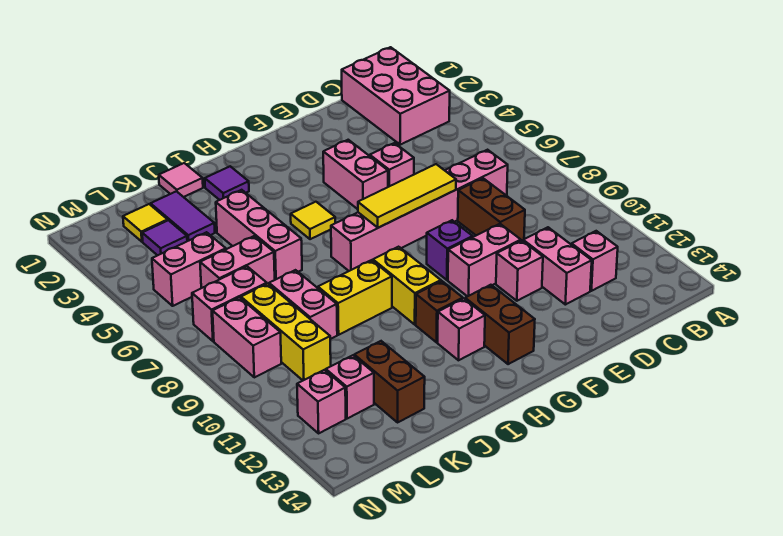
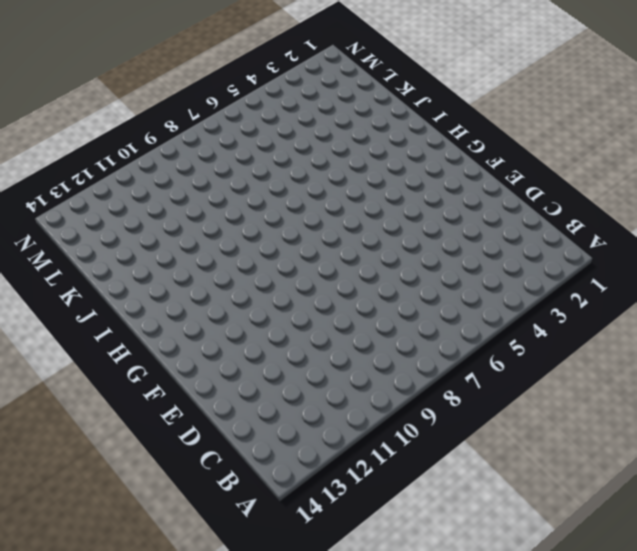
none -> pink brick B1:C3 level 1
none -> pink brick C7:H7 level 1
none -> pink brick C12 level 1
none -> brown brick D8:D9 level 1

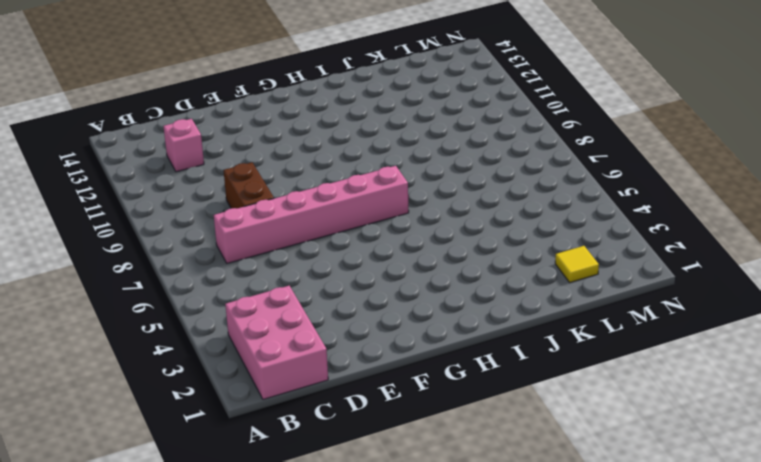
none -> pink brick D11:D12 level 1
none -> pink brick E5 level 1
none -> pink brick E10:F10 level 1
none -> pink brick E11 level 1

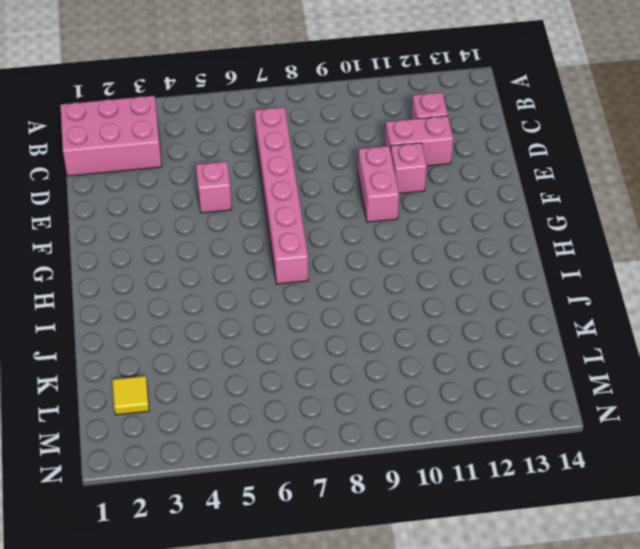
none -> brown brick D8:D9 level 1
none -> pink brick F4:F5 level 1
none -> purple brick F9 level 1
none -> brown brick G12:G13 level 1

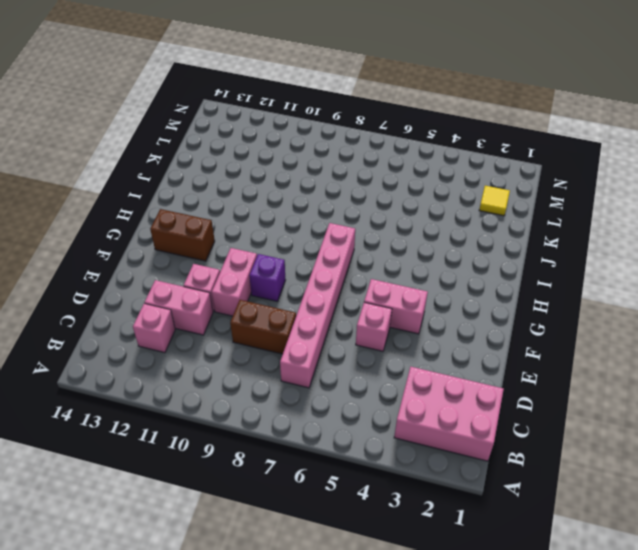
none -> yellow tile H5 level 1
none -> yellow brick H9:H10 level 1
none -> brown brick H11 level 1
none -> pink brick H12 level 1

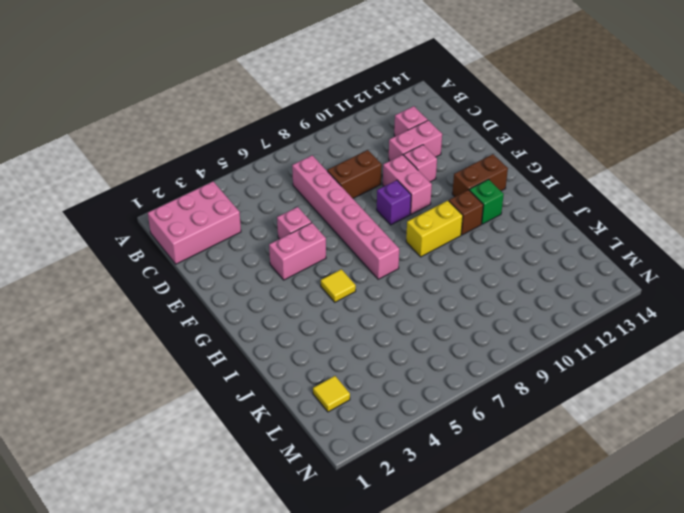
green brick H12 level 1 -> pink brick H12 level 1
none -> purple tile I2 level 1
none -> yellow brick I9:J9 level 1
none -> pink tile J1 level 1
none -> pink brick J4:J6 level 1

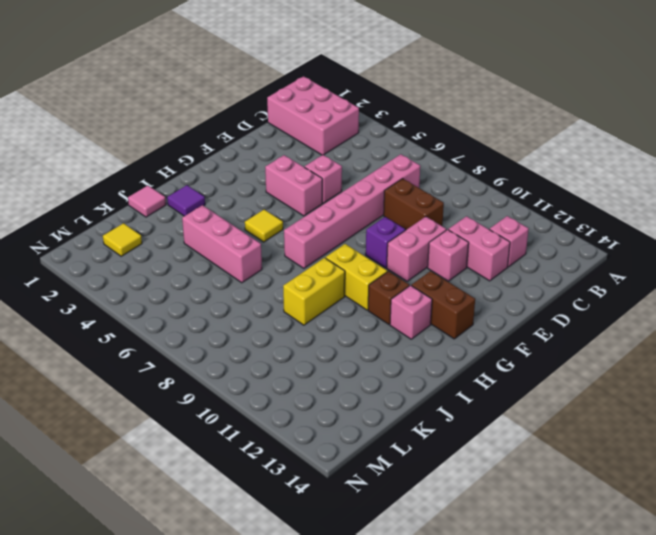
none -> purple tile K2:K3 level 1
none -> pink brick K6:L6 level 1
none -> pink brick K8:K9 level 1
none -> brown brick K12:K13 level 1

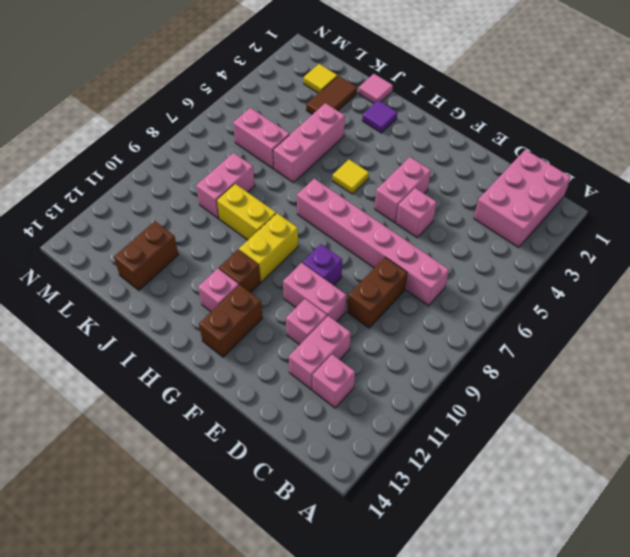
brown tile K2:K3 level 1 -> purple tile K2:K3 level 1
none -> purple tile L3 level 1
none -> pink brick L5:M5 level 1
none -> pink brick L7:M7 level 1
none -> yellow brick L8:L10 level 1

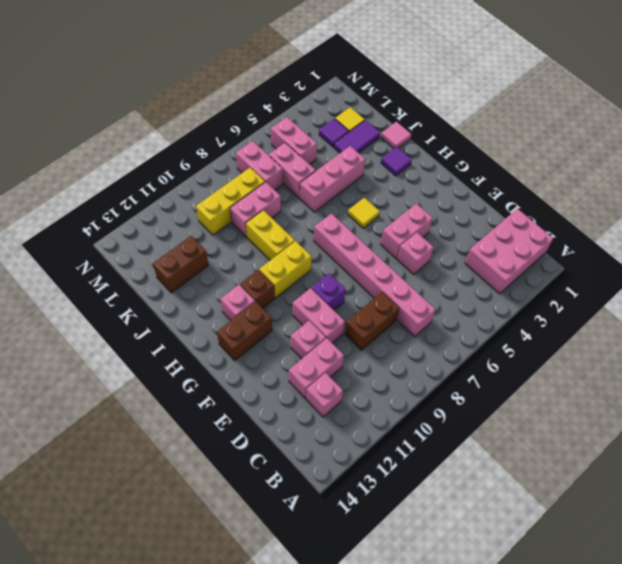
none -> pink brick L12 level 1
none -> pink brick M8:M9 level 1
none -> pink brick M12 level 1
none -> yellow tile E7:G7 level 2

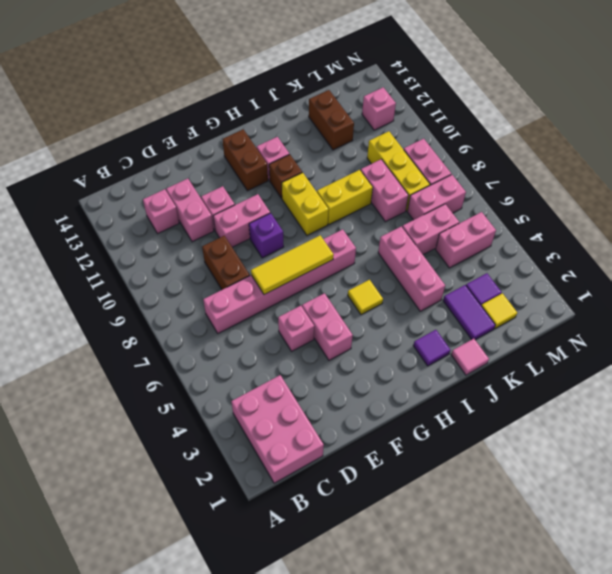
none -> pink brick L12 level 1

